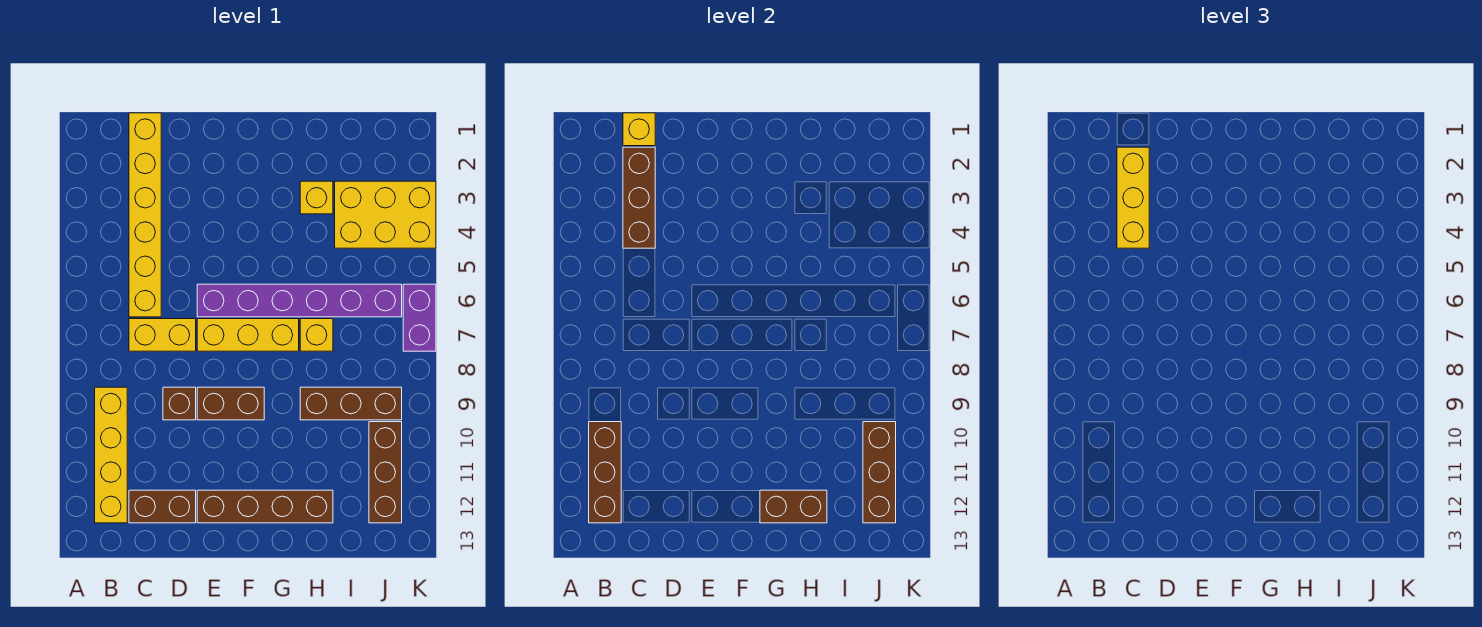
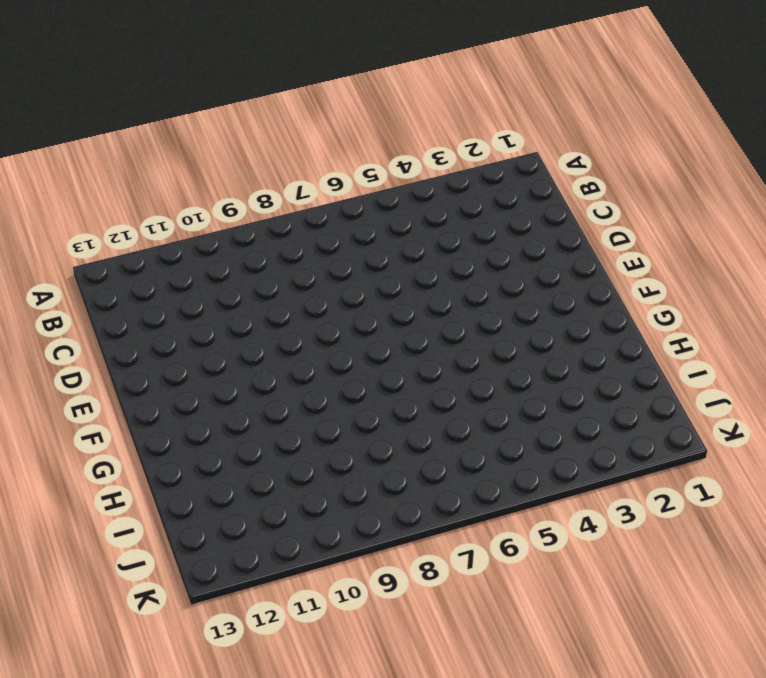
none -> yellow brick B9:B12 level 1
none -> yellow brick C1:C6 level 1
none -> yellow brick C7:D7 level 1

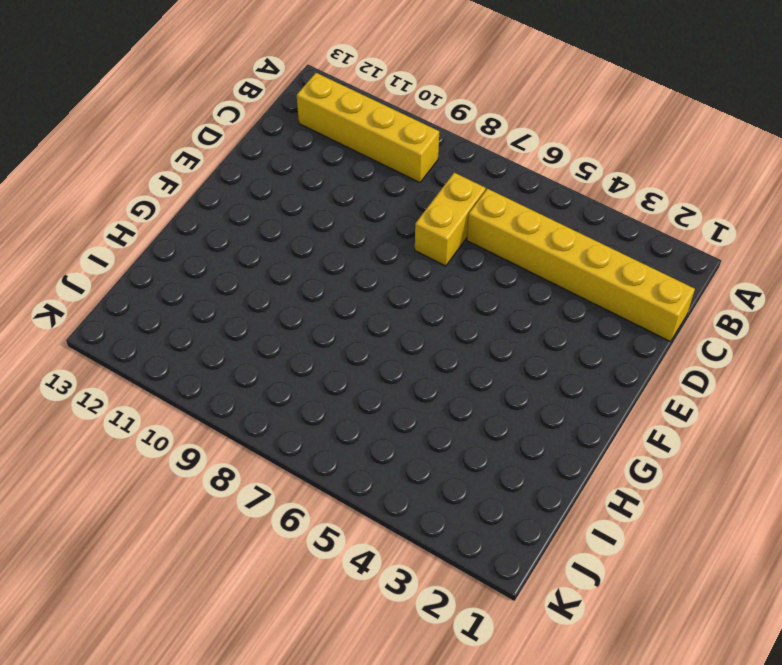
none -> brown brick C12:D12 level 1
none -> brown brick D9 level 1
none -> purple brick E6:J6 level 1

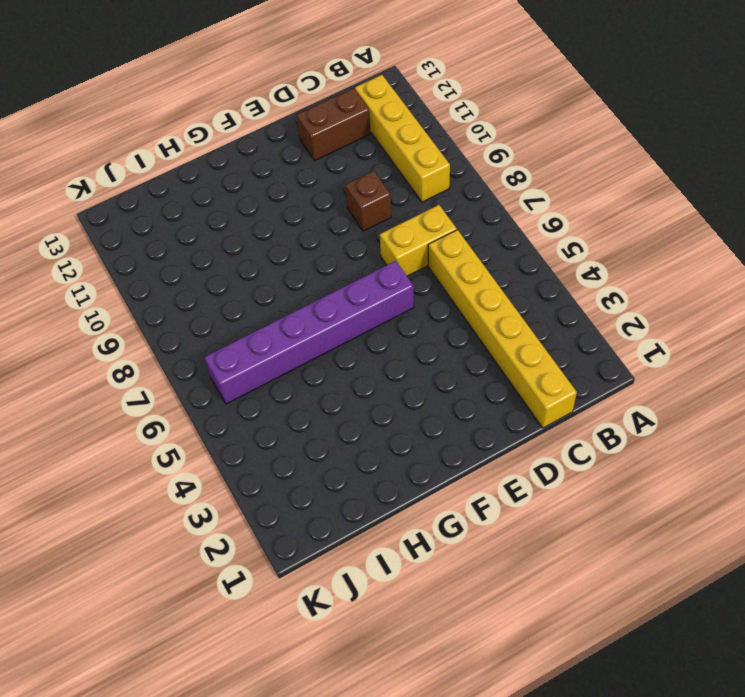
none -> yellow brick E7:G7 level 1
none -> brown brick E9:F9 level 1
none -> brown brick E12:H12 level 1

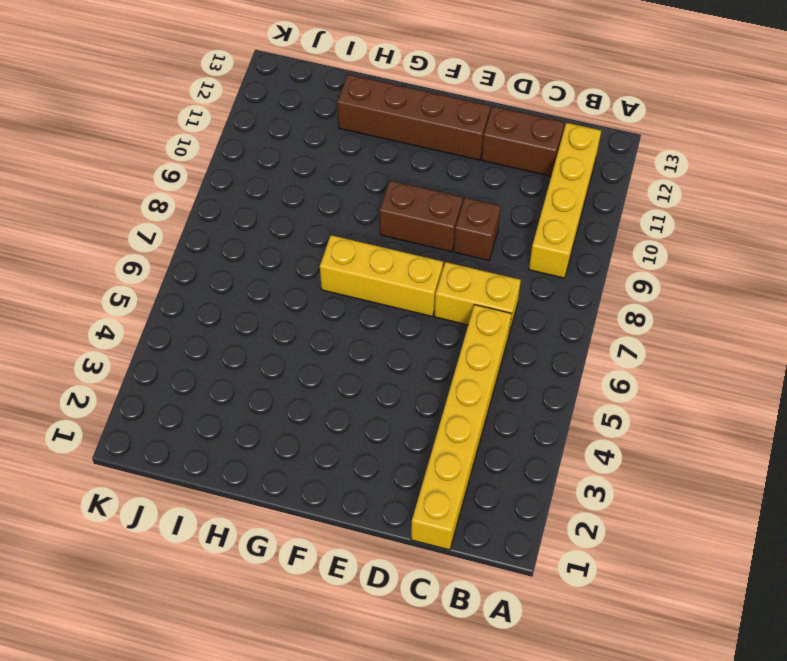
none -> purple brick E6:J6 level 1
none -> yellow brick H3 level 1
none -> yellow brick H7 level 1

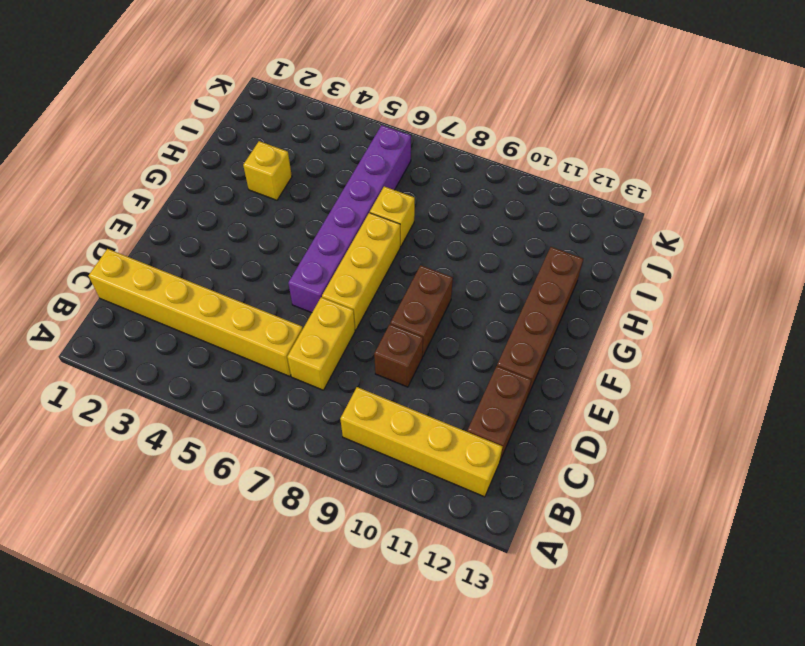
none -> brown brick H9:J9 level 1
none -> yellow brick I3:K4 level 1
none -> brown brick J10:J12 level 1

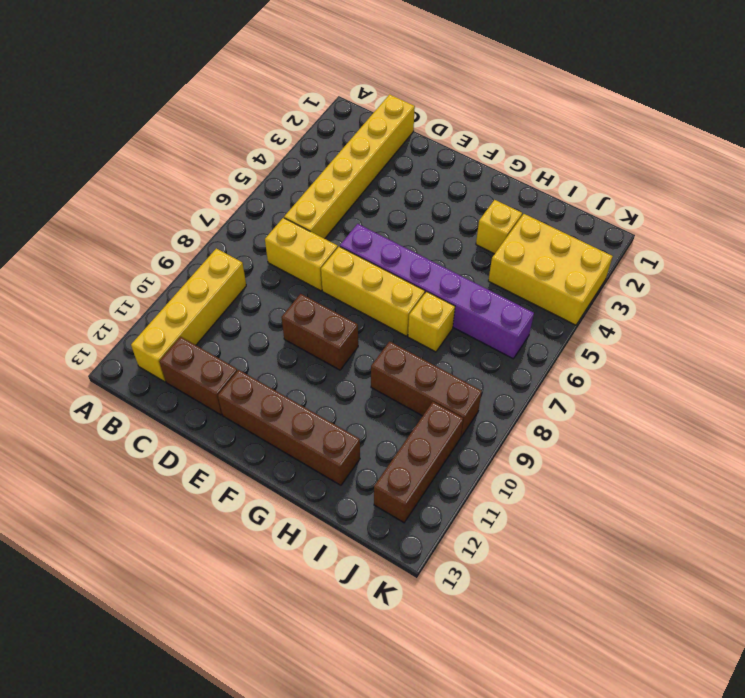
none -> brown brick D9 level 1
none -> purple brick K6:K7 level 1
none -> brown brick B10:B12 level 2

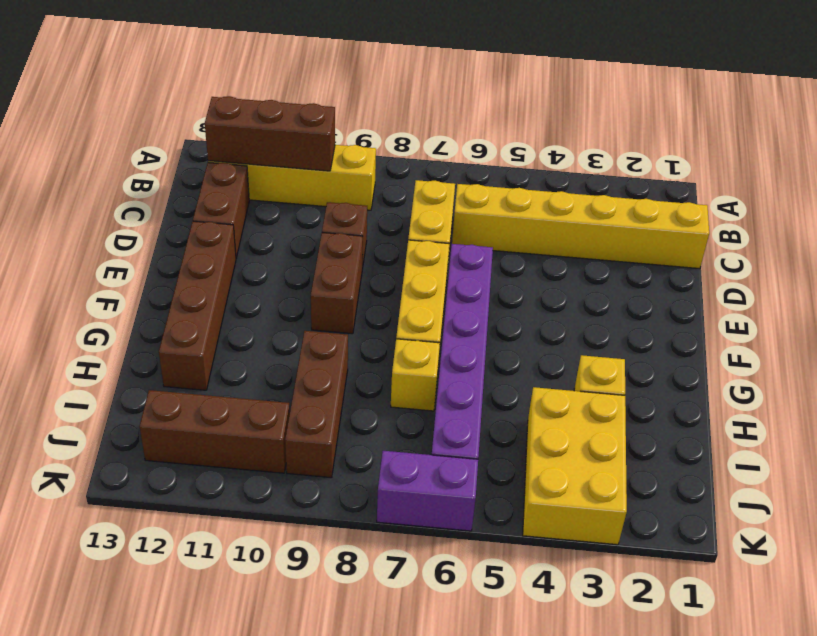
none -> yellow brick C1 level 2
none -> brown brick C2:C4 level 2
none -> brown brick G12:H12 level 2

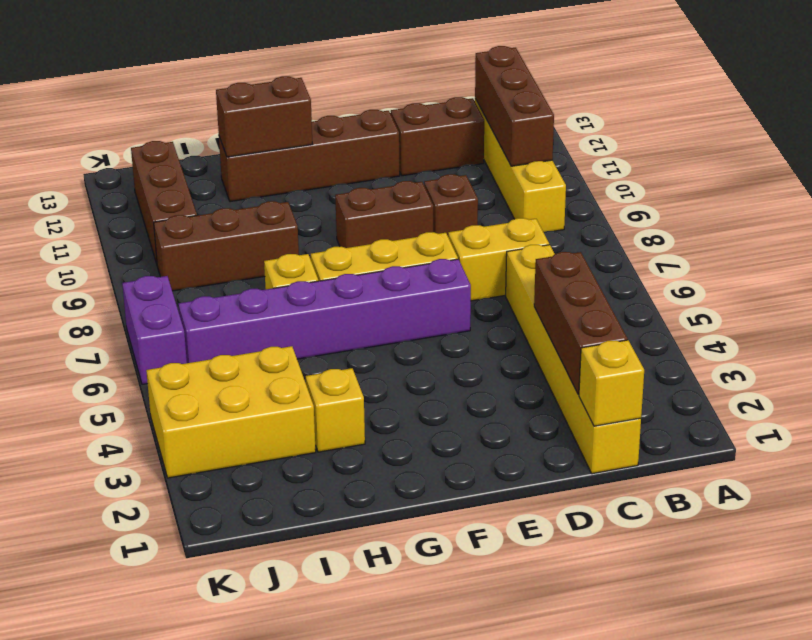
none -> brown brick J10:J12 level 2
none -> yellow brick C2:C4 level 3

